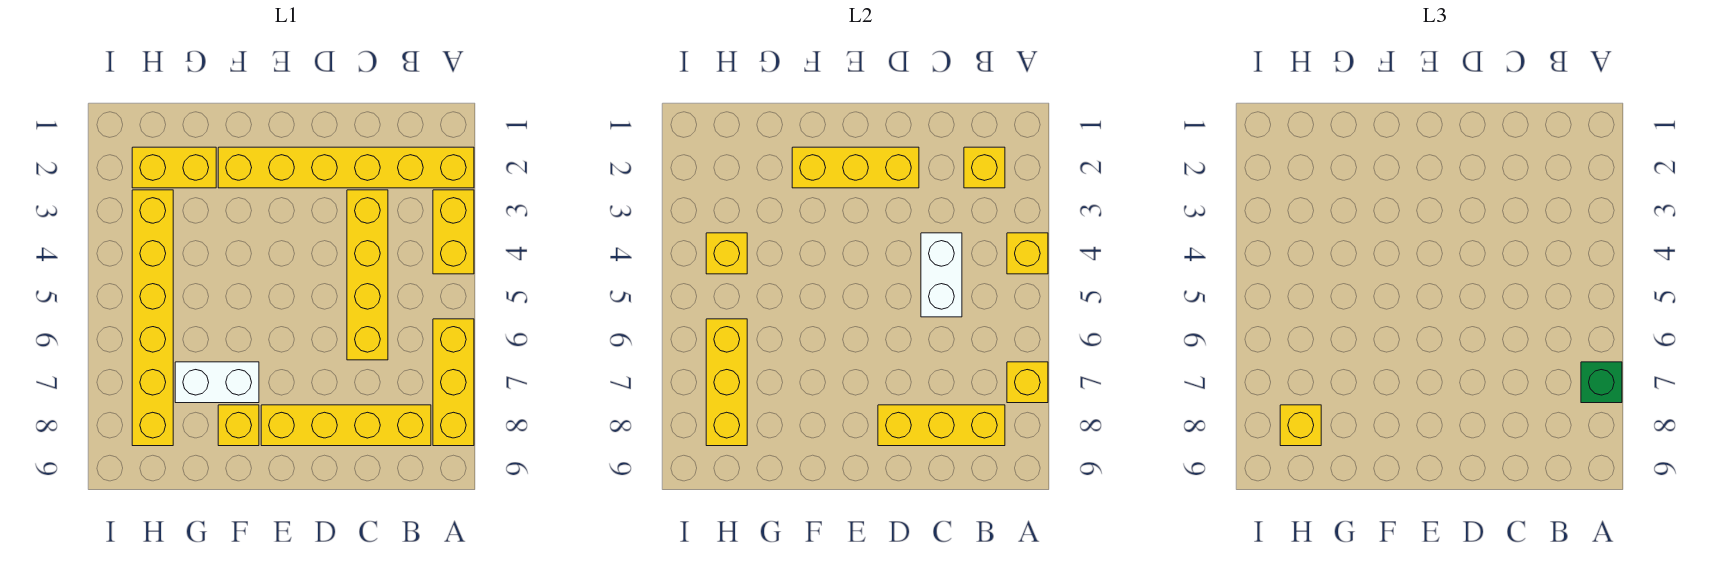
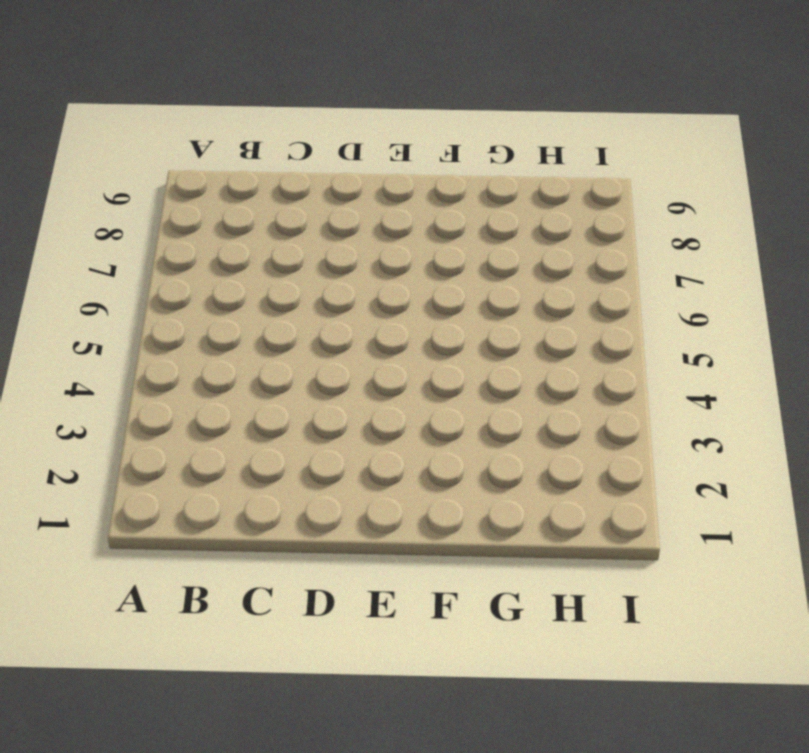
none -> yellow brick A2:F2 level 1
none -> yellow brick A3:A4 level 1
none -> yellow brick A6:A8 level 1

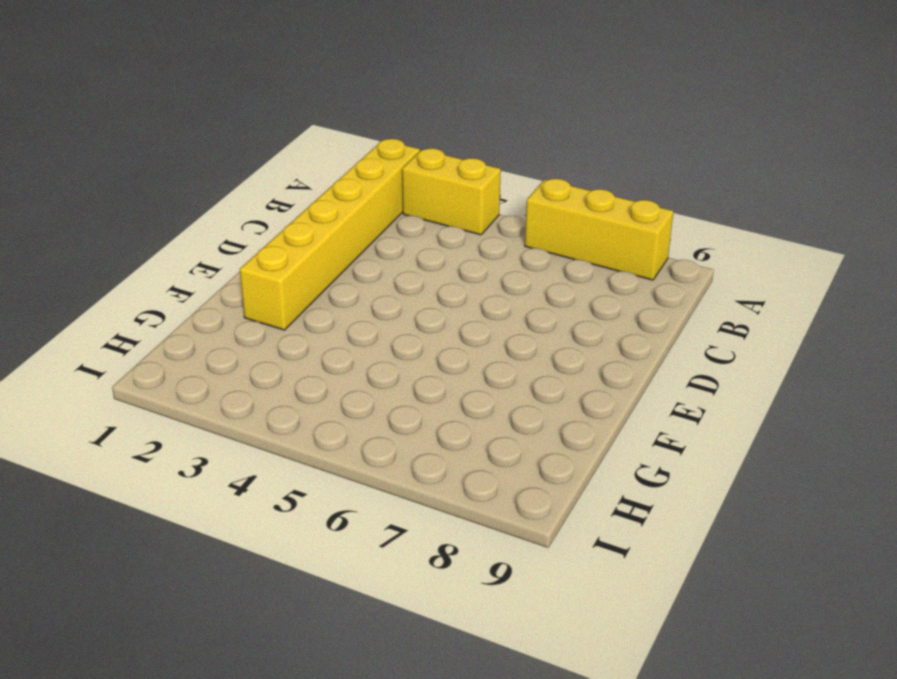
none -> yellow brick B8:E8 level 1
none -> yellow brick C3:C6 level 1
none -> white brick F7:G7 level 1

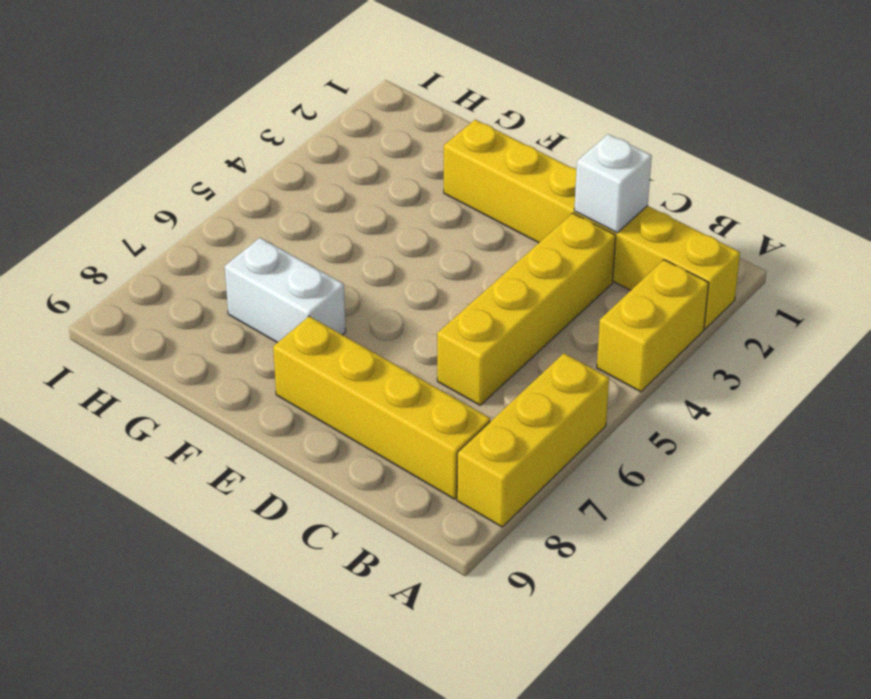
white brick C2 level 2 -> none
none -> yellow brick F8 level 1
none -> yellow brick G2:H2 level 1
none -> yellow brick H3:H8 level 1

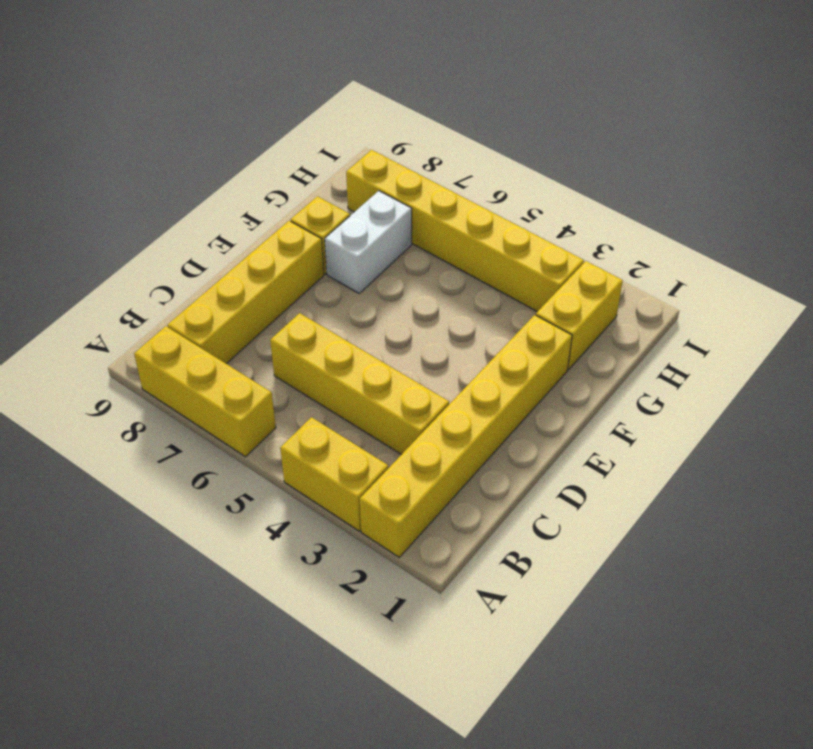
none -> yellow brick A4 level 2
none -> yellow brick A7 level 2
none -> yellow brick B2 level 2

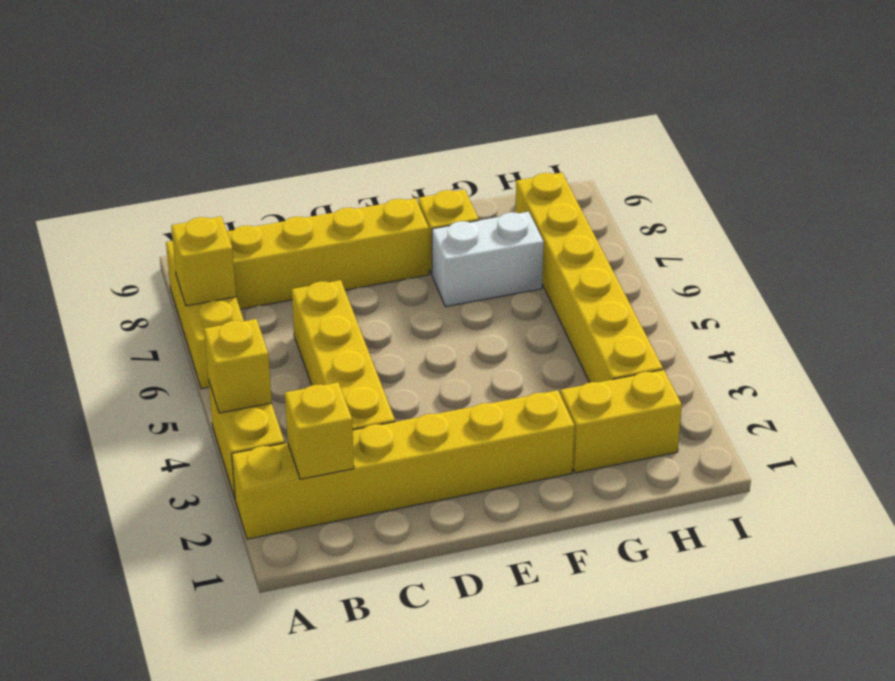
none -> yellow brick B8:D8 level 2
none -> white brick C4:C5 level 2
none -> yellow brick D2:F2 level 2

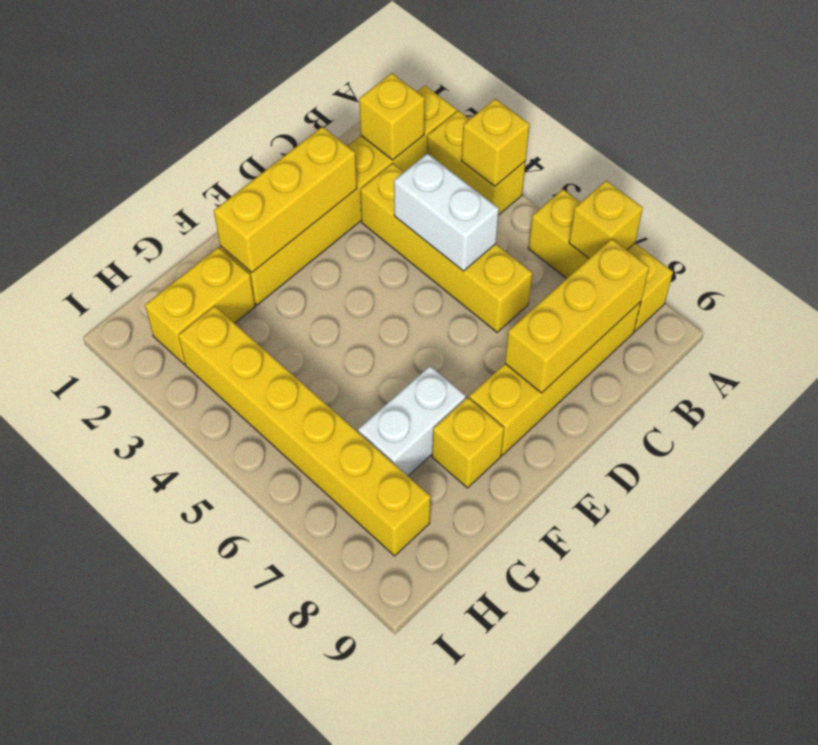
none -> yellow brick H4 level 2
none -> yellow brick H6:H8 level 2
none -> green brick A7 level 3

